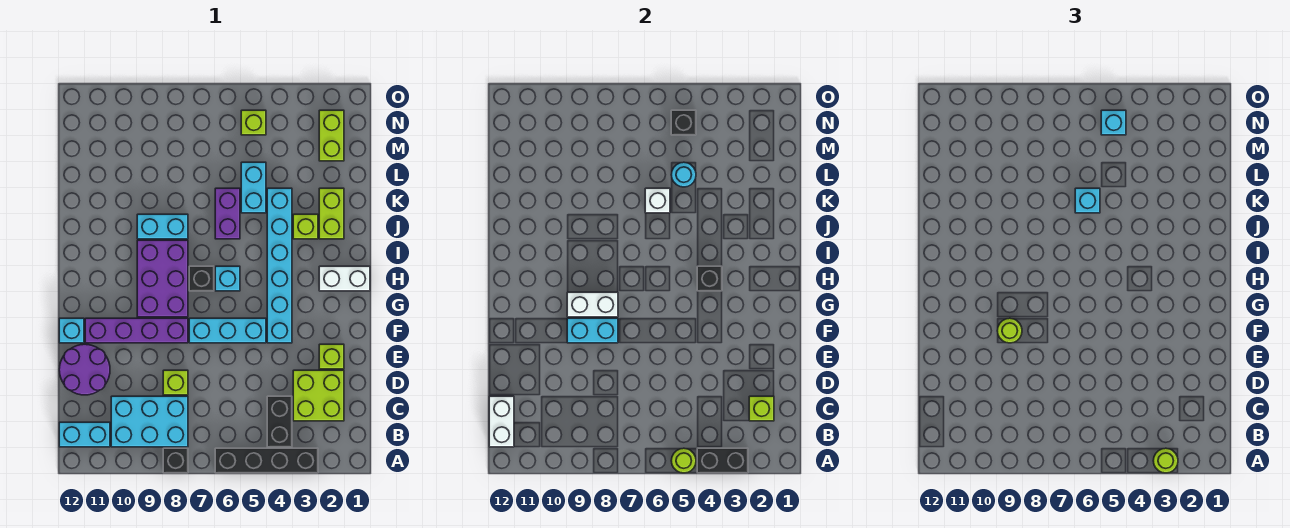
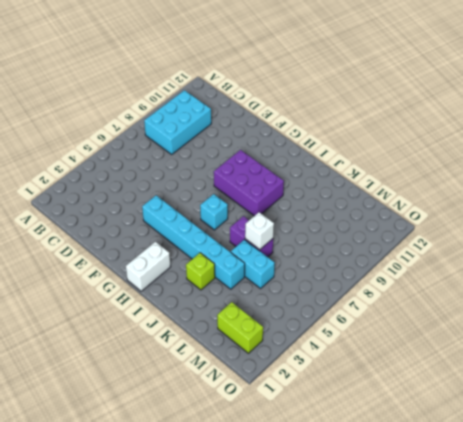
none -> black brick A3:A6 level 1
none -> black brick A8 level 1
none -> black brick B4:C4 level 1
none -> cyan brick B11:B12 level 1

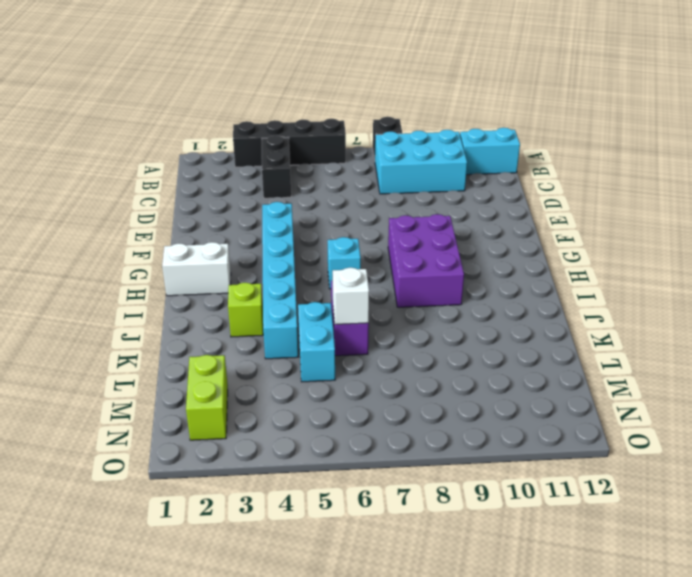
none -> lime brick C2:D3 level 1
none -> lime brick D8 level 1
none -> purple round brick D11:E12 level 1
none -> lime brick E2 level 1

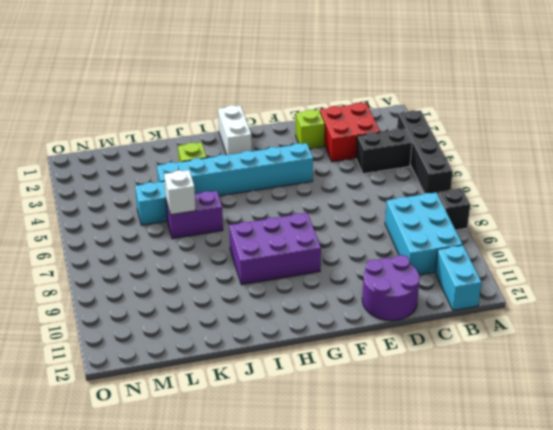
red brick C2:D3 level 1 -> lime brick C2:D3 level 1
none -> lime brick D8 level 1
none -> cyan brick F5:F7 level 1
none -> purple brick F8:F11 level 1
none -> cyan brick F12 level 1

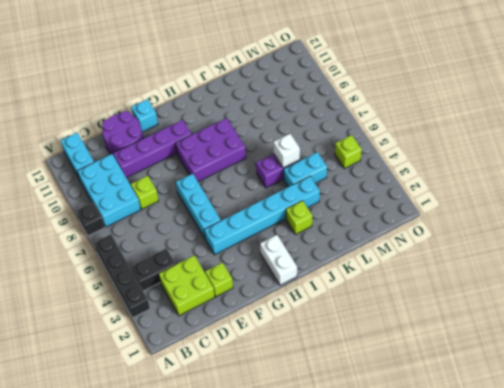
purple brick D10:G10 level 1 -> purple brick F8:F11 level 1
none -> cyan brick H6 level 1
none -> black brick H7 level 1
none -> lime brick J2:K2 level 1
none -> cyan brick J8:J9 level 1

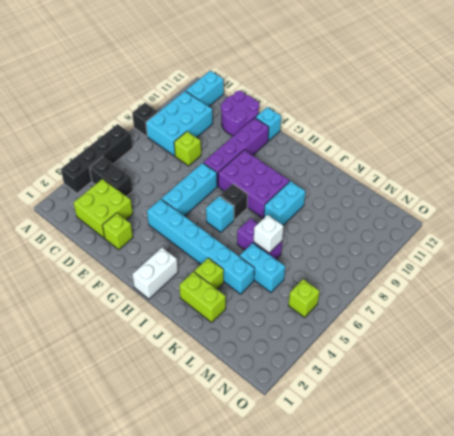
none -> lime brick M2:N2 level 1
none -> black brick A3:A4 level 2
none -> lime round brick A5 level 2
none -> white brick B12:C12 level 2

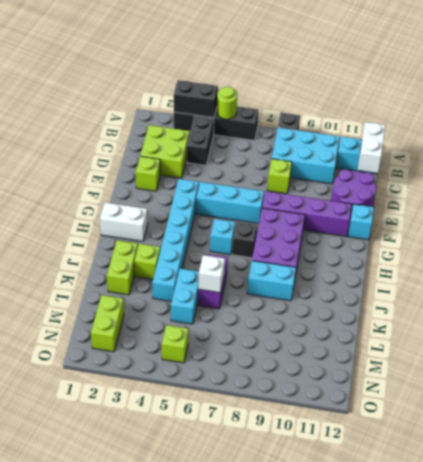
none -> lime brick C2 level 2
none -> cyan brick F8:F9 level 2
none -> white brick G8:G9 level 2
none -> black brick H4 level 2

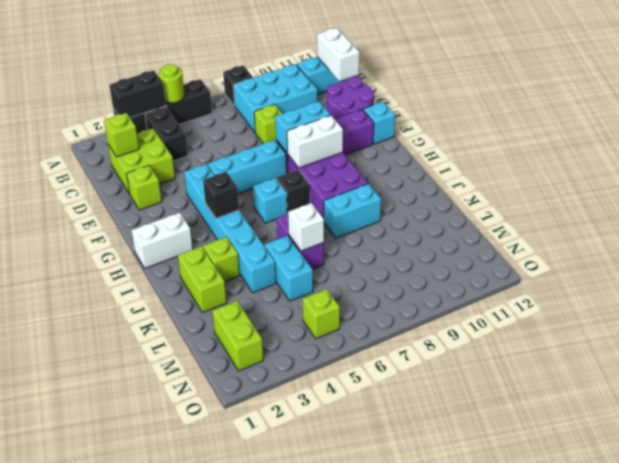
none -> cyan round brick L5 level 2
none -> black brick N5 level 2
none -> lime round brick A3 level 3
none -> lime round brick F9 level 3

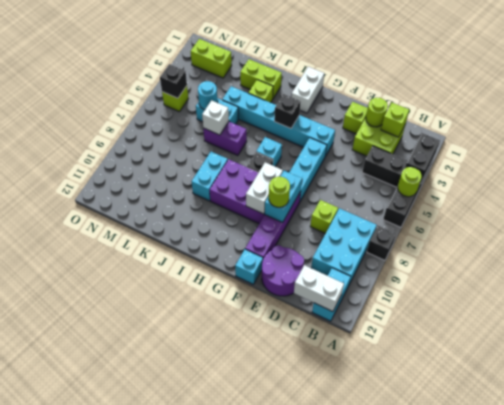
lime round brick D2 level 2 -> lime round brick A3 level 3
none -> cyan brick K6 level 3
none -> cyan brick N5 level 3

